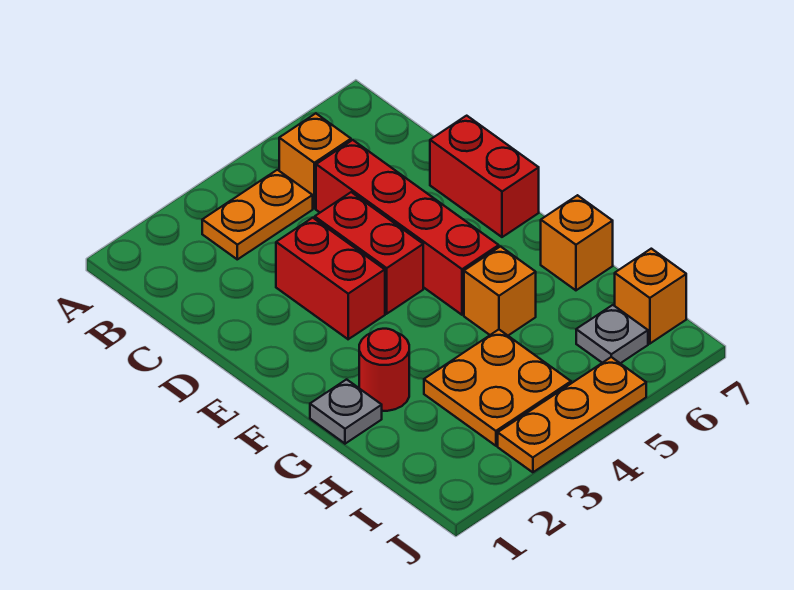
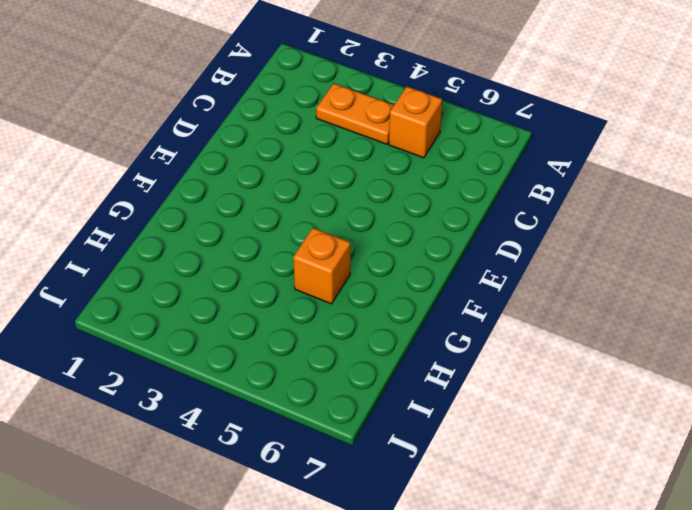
none -> red brick C5:F5 level 1
none -> red brick D3:E3 level 1
none -> red brick D4:E4 level 1

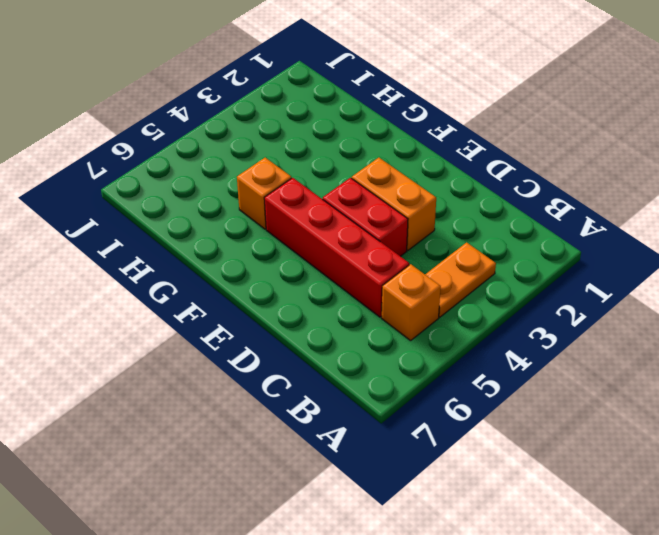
orange brick D3:E3 level 1 -> red brick D3:E3 level 1
none -> red brick D7:E7 level 1
none -> grey plate G1 level 1
none -> red round brick G2 level 1

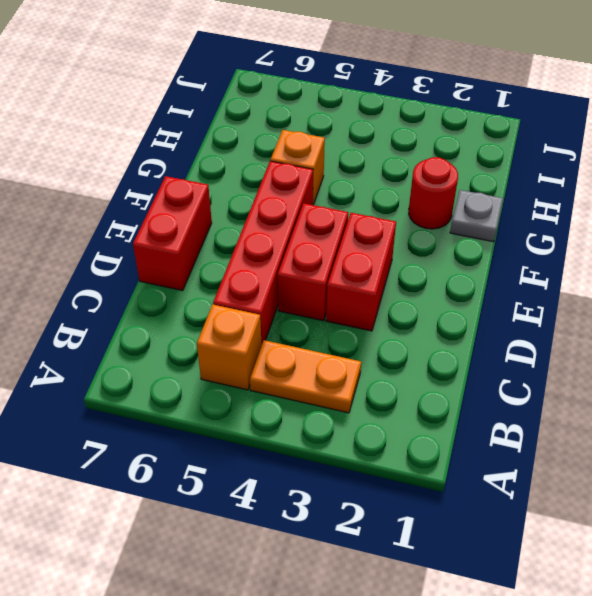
none -> orange brick G7 level 1
none -> orange plate H3:I4 level 1
none -> grey plate I6 level 1

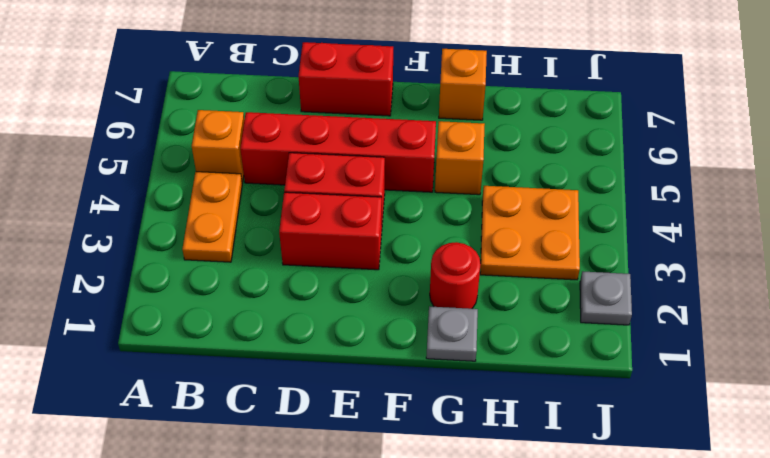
grey plate J2 level 1 -> grey plate I6 level 1
none -> orange brick I7 level 1
none -> orange plate J3:J5 level 1

